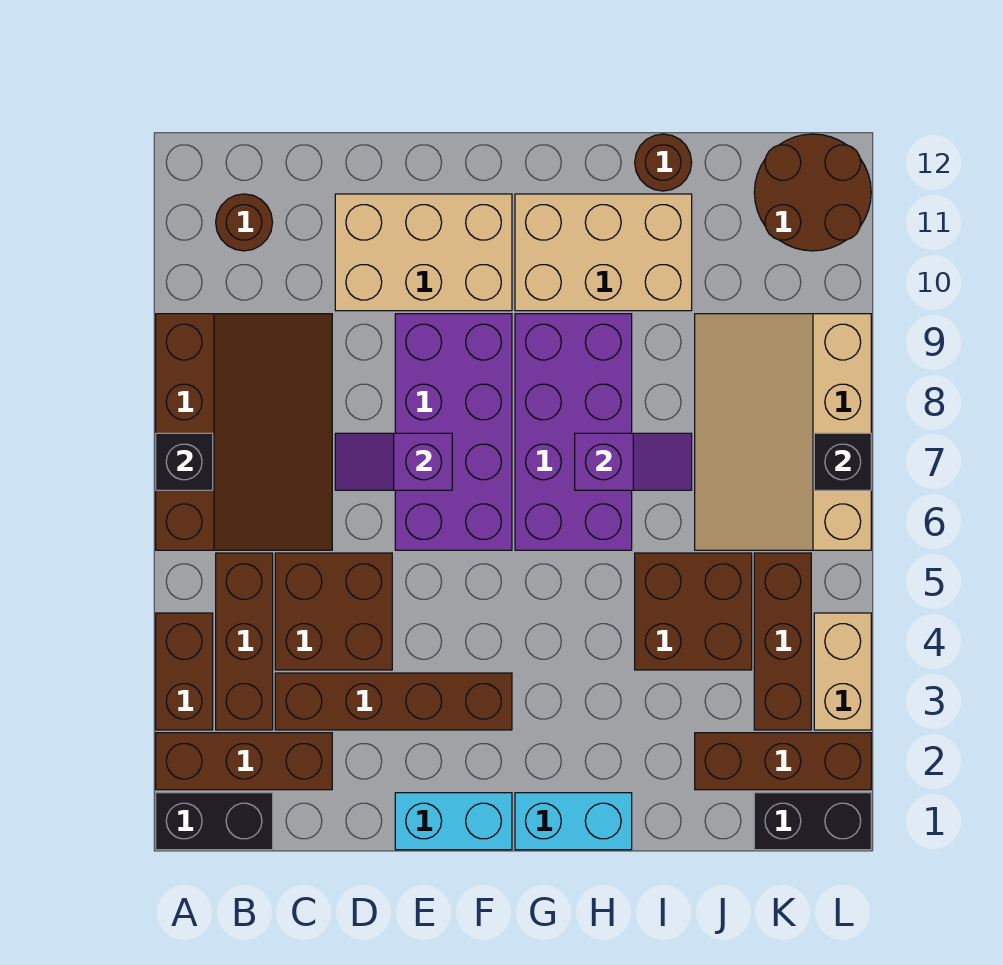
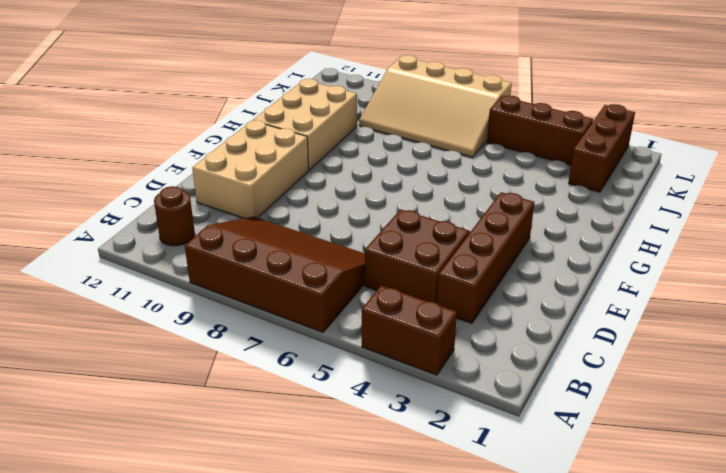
none -> black brick A1:B1 level 1
none -> brown brick A2:C2 level 1
none -> brown brick B3:B5 level 1

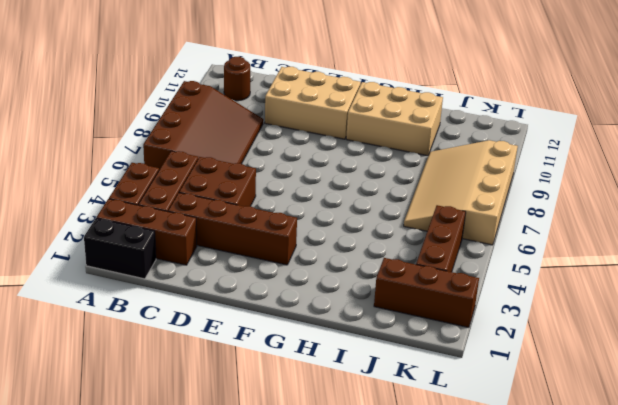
none -> cyan brick E1:F1 level 1
none -> purple brick E6:F9 level 1
none -> cyan brick G1:H1 level 1

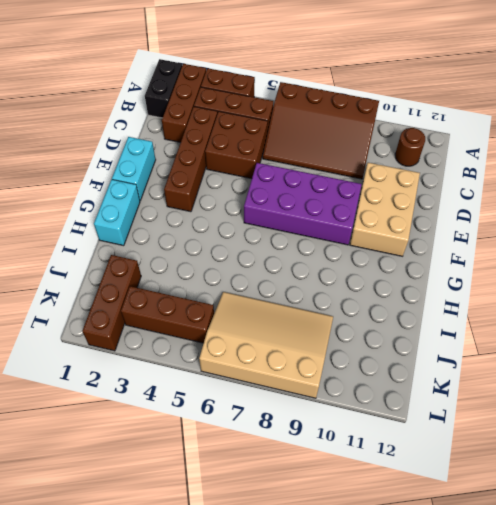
none -> purple brick G6:H9 level 1
none -> tan brick G10:I11 level 1
none -> brown brick I4:J5 level 1

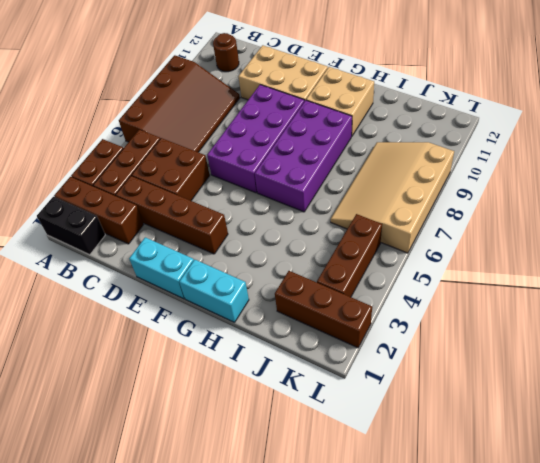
tan brick G10:H11 level 1 -> tan brick G10:I11 level 1
none -> brown brick I4:J5 level 1
none -> brown round brick I12 level 1
none -> black brick K1:L1 level 1

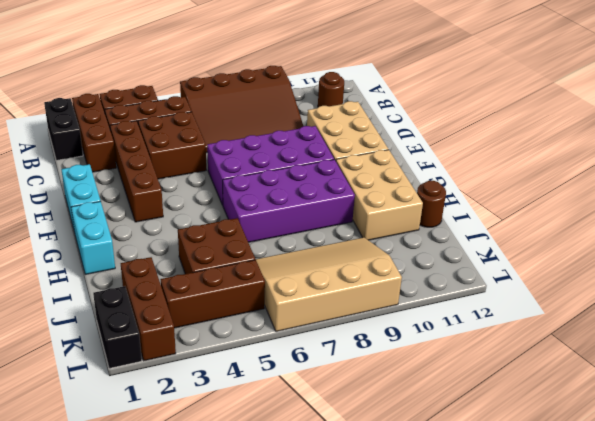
none -> brown round brick K11:L12 level 1
none -> tan brick L3:L4 level 1
none -> black brick A7 level 2

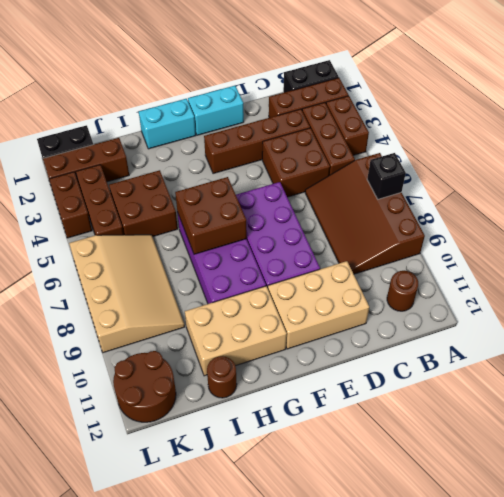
brown brick G6:H7 level 2 -> purple slope H7:I7 level 2 top H
brown brick L3:L4 level 1 -> tan brick L3:L4 level 1
none -> purple slope D7:E7 level 2 top E
none -> black brick L7 level 2

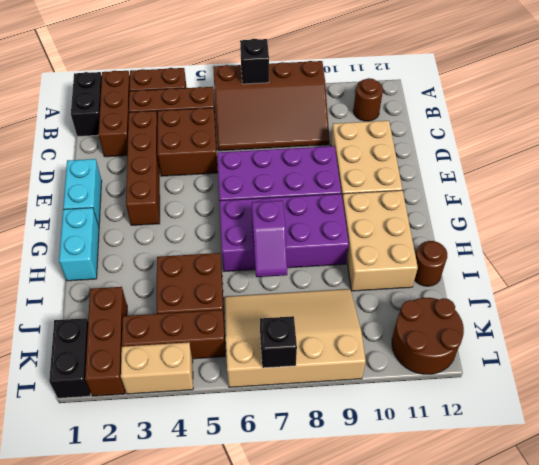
none -> purple slope D7:E7 level 2 top E

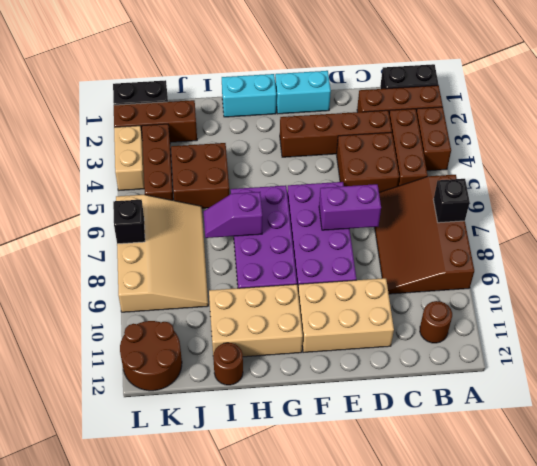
purple brick D7:E7 level 2 -> purple slope D7:E7 level 2 top E

